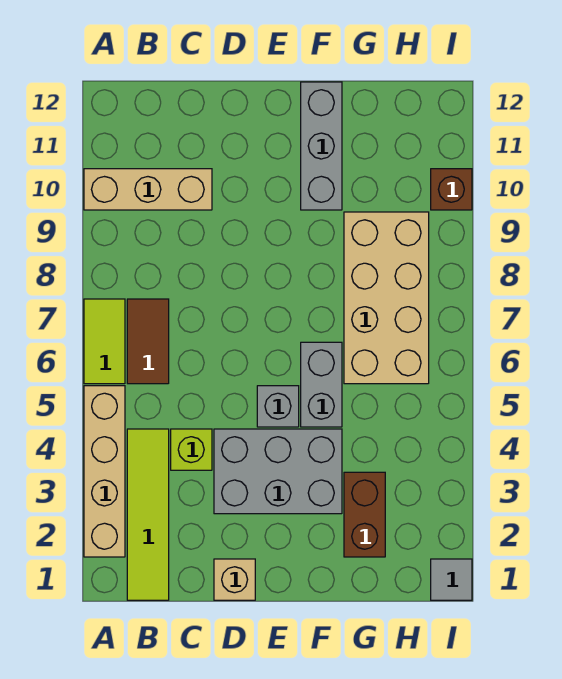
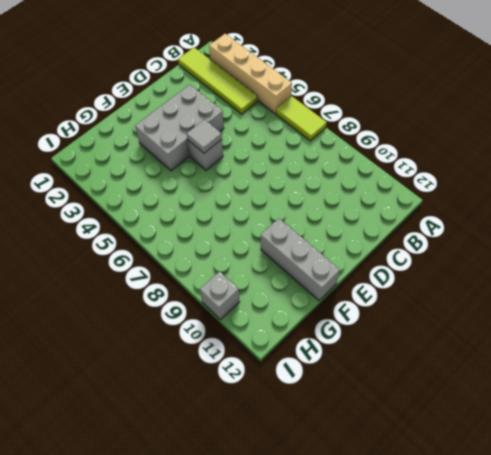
grey tile E5 level 2 -> grey tile I1 level 1
grey brick I10 level 1 -> brown brick I10 level 1
none -> tan brick A10:C10 level 1
none -> brown tile B6:B7 level 1
none -> lime brick C4 level 1

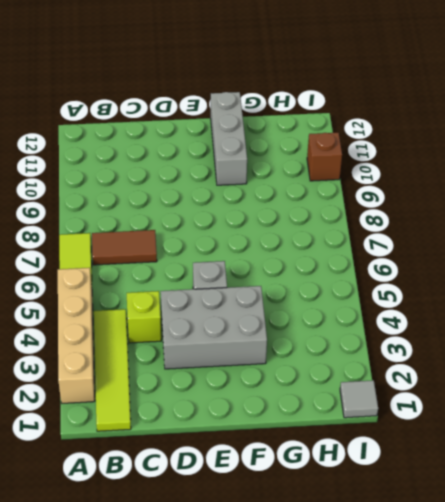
brown tile B7:C7 level 1 -> brown tile B6:B7 level 1
none -> tan brick A10:C10 level 1
none -> tan brick D1 level 1
none -> grey brick F5:F6 level 1

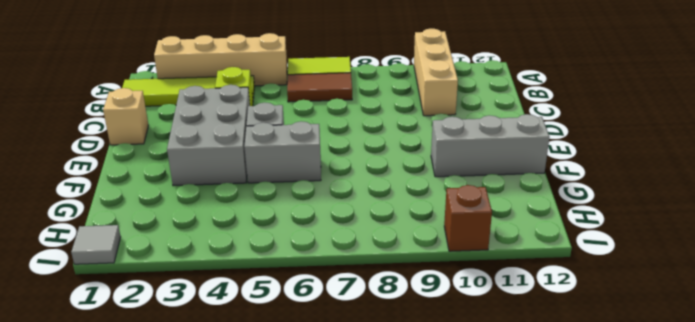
none -> brown brick G2:G3 level 1
none -> tan brick G6:H9 level 1

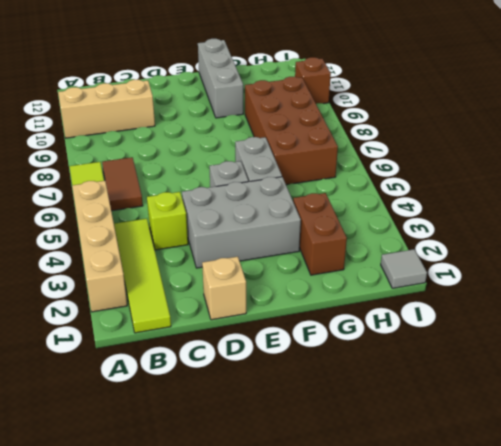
brown brick G6:H9 level 1 -> tan brick G6:H9 level 1

